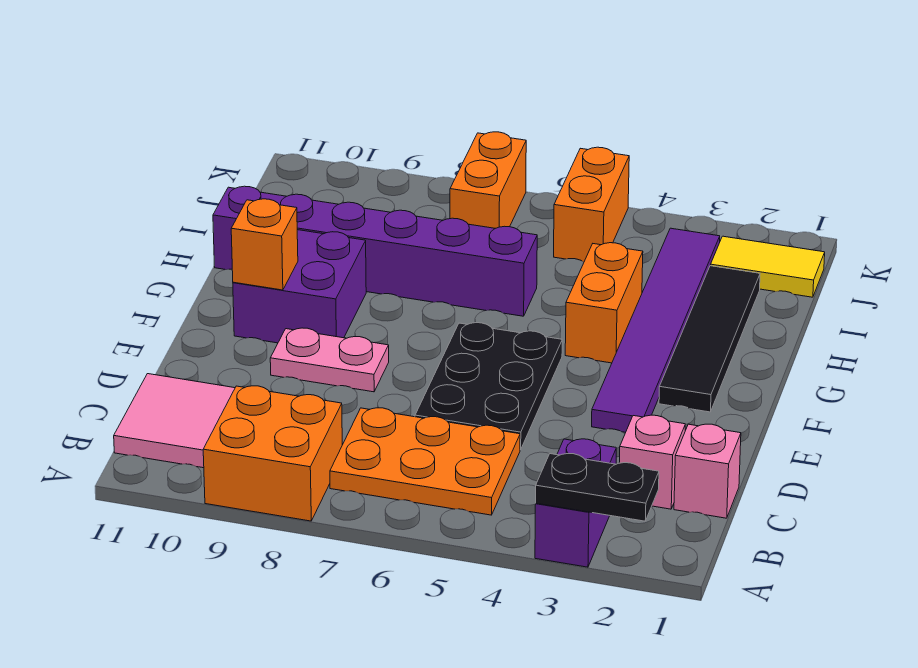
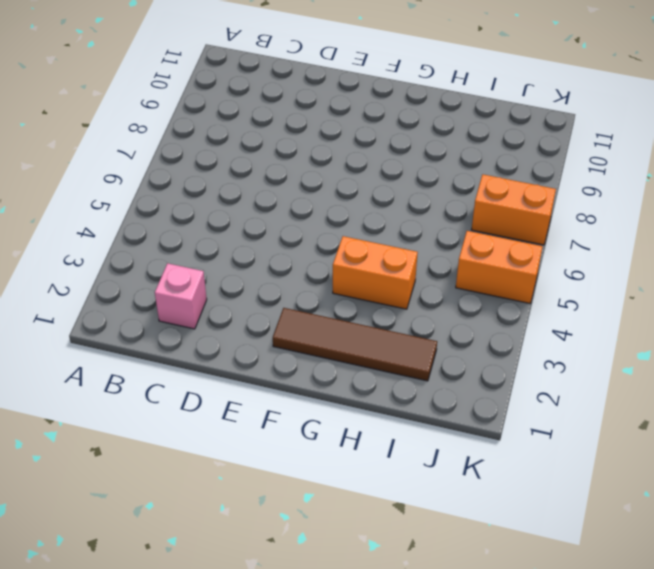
brown tile F2:I2 level 1 -> black tile F2:I2 level 1
none -> purple brick A3:B3 level 1
none -> orange brick A8:B9 level 1
none -> orange plate B5:C7 level 1

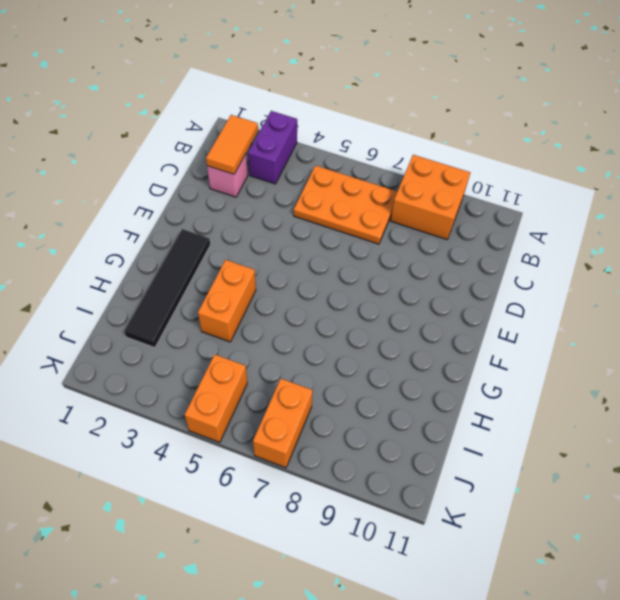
orange tile B2:C2 level 2 -> none
none -> pink tile B10:C11 level 1
none -> pink brick C1 level 1
none -> black plate D5:F6 level 1

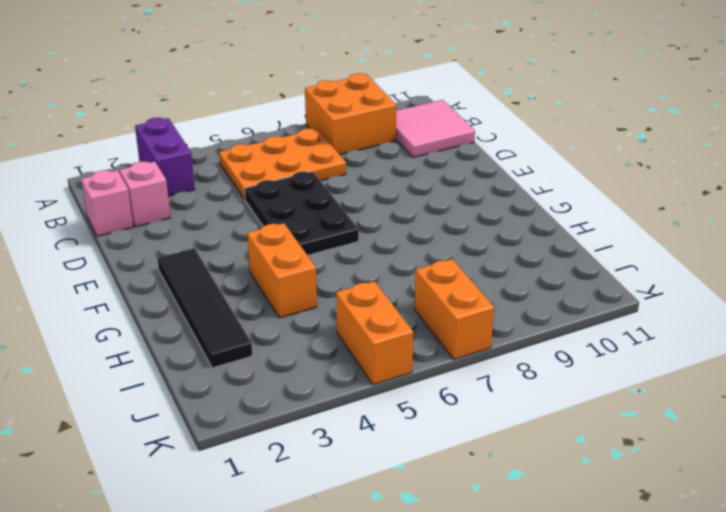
none -> purple tile E3:J3 level 1
none -> pink plate E8:E9 level 1
none -> purple brick F9:G10 level 1

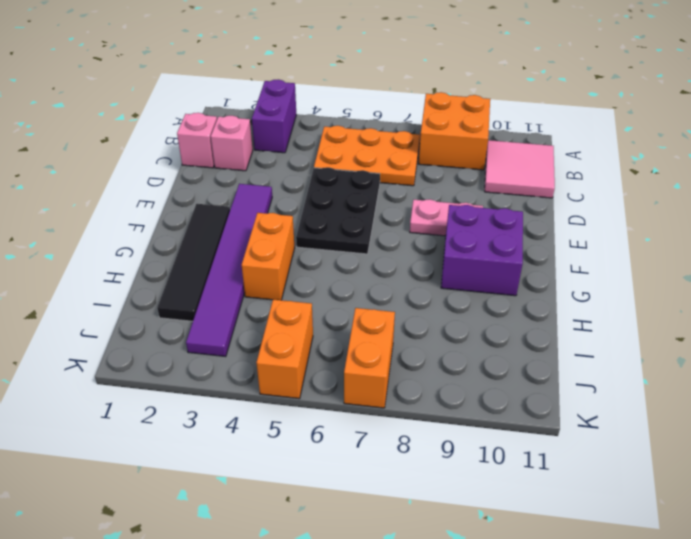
none -> purple brick H6:H11 level 1
none -> yellow tile J1:J2 level 1
none -> black plate A2:A3 level 2

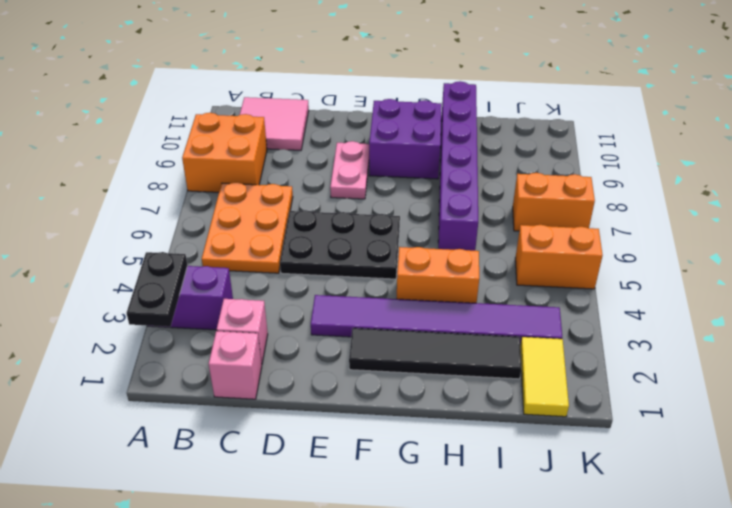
none -> orange brick F10 level 2

